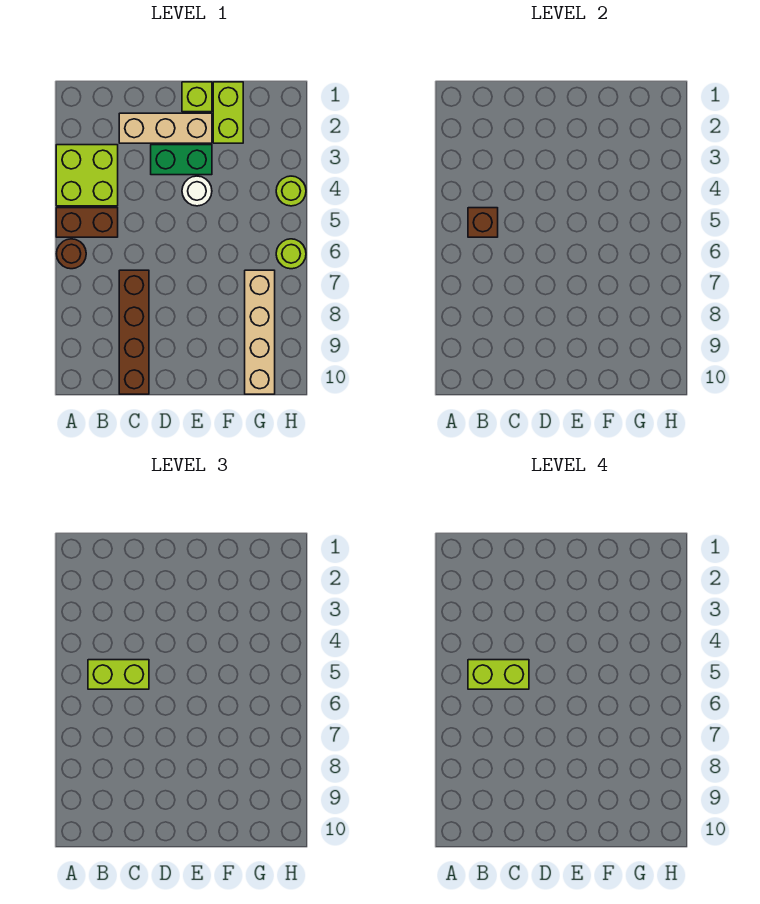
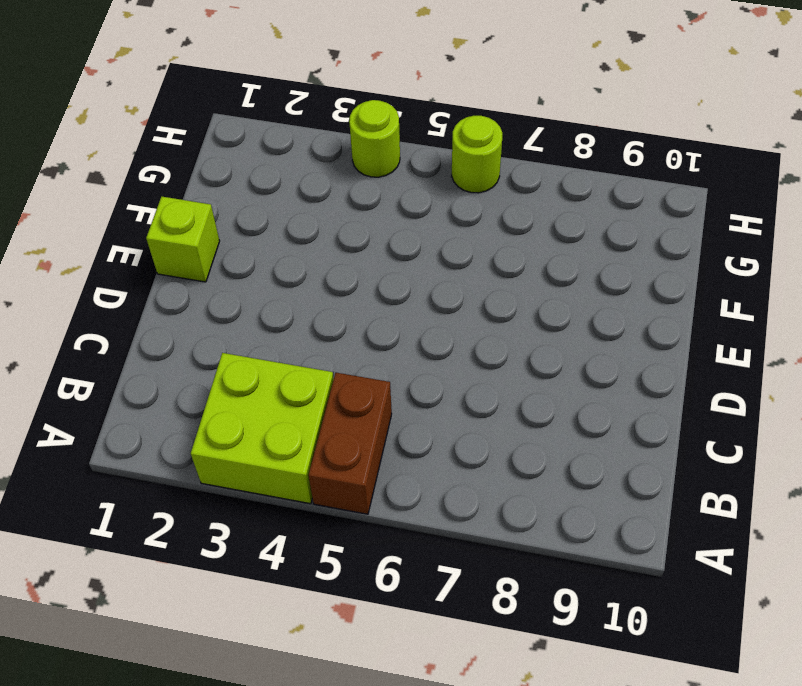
none -> brown round brick A6 level 1
none -> tan brick C2:E2 level 1
none -> brown brick C7:C10 level 1

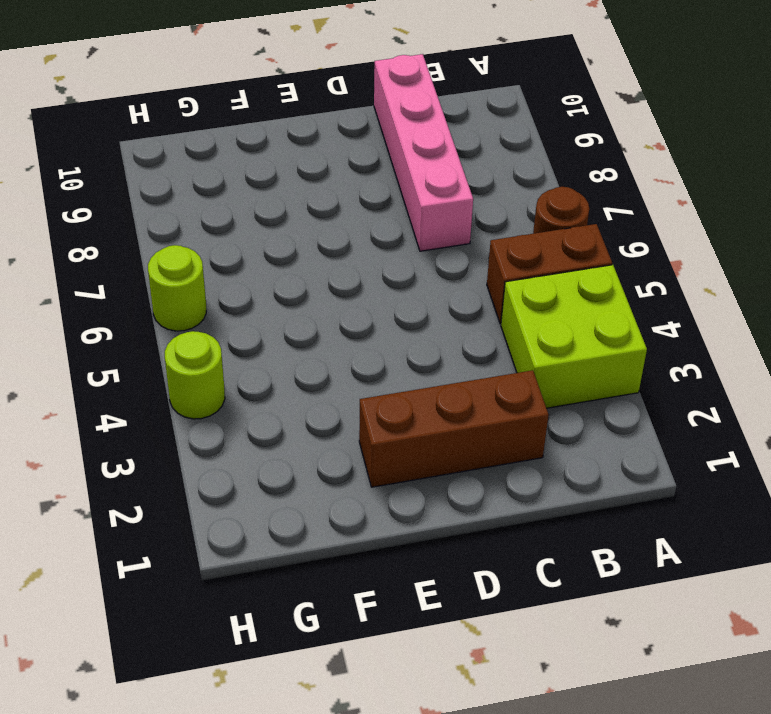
brown brick C2:E2 level 1 -> tan brick C2:E2 level 1
pink brick C7:C10 level 1 -> brown brick C7:C10 level 1
none -> green brick D3:E3 level 1
none -> lime brick E1 level 1
none -> white round brick E4 level 1

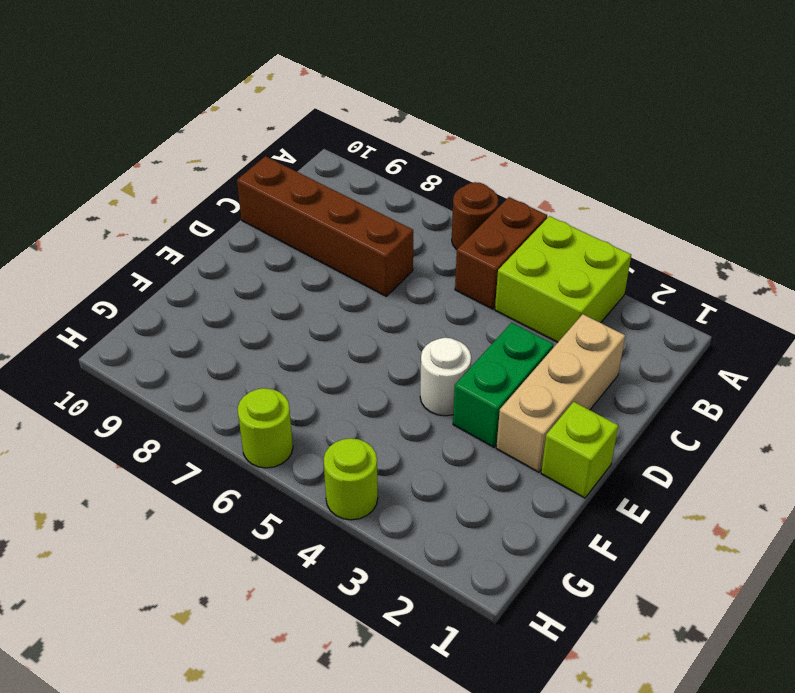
none -> lime brick F1:F2 level 1
none -> tan brick G7:G10 level 1
none -> brown brick B5 level 2

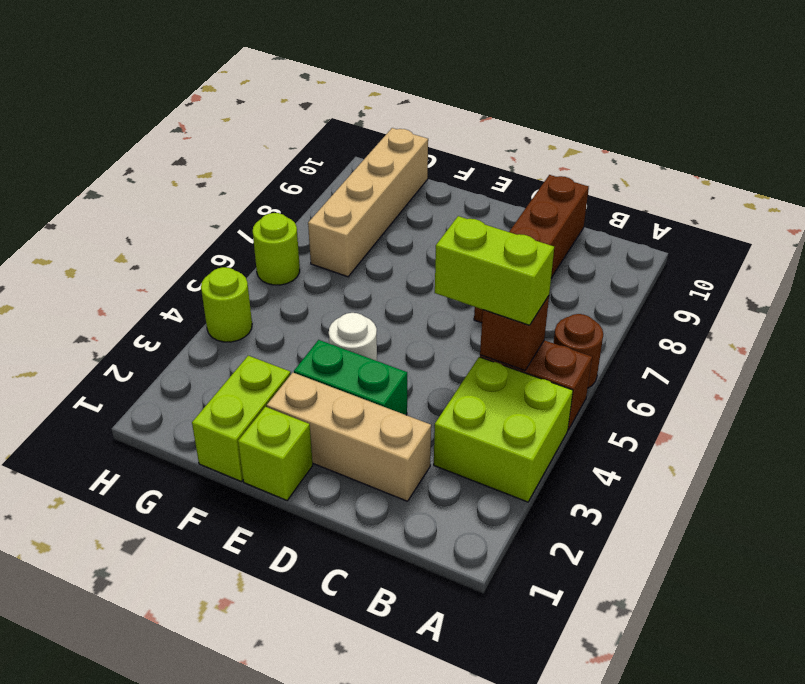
none -> lime brick B5:C5 level 4

